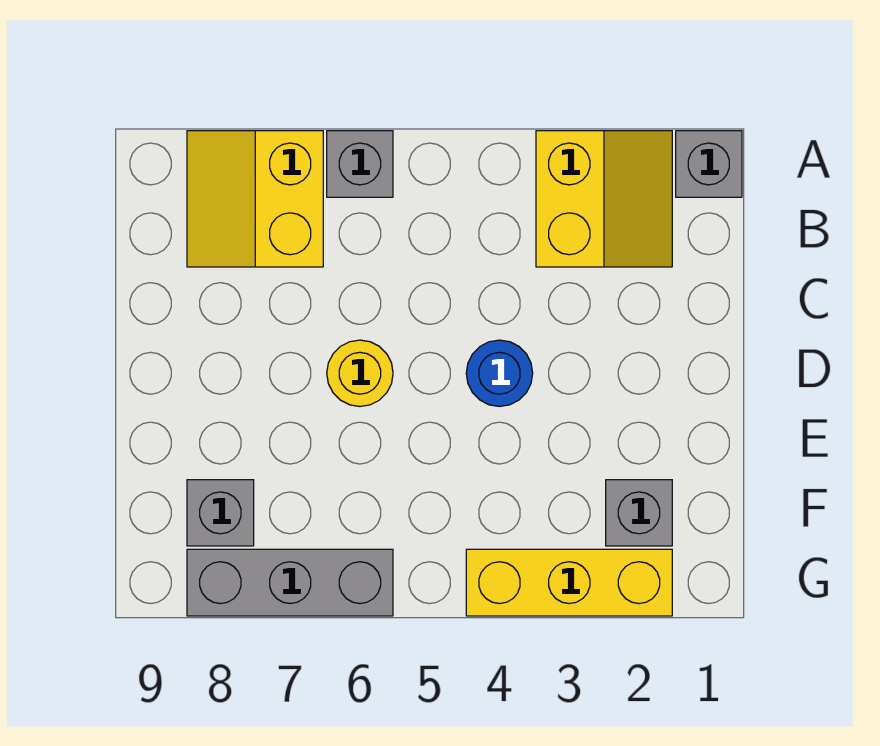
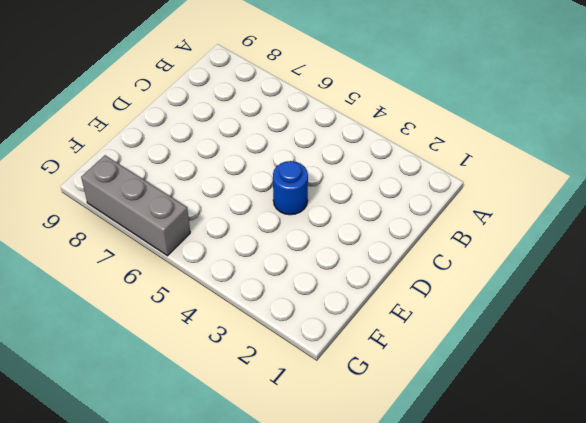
none -> grey brick A1 level 1
none -> yellow slope A2:B3 level 1 top 3

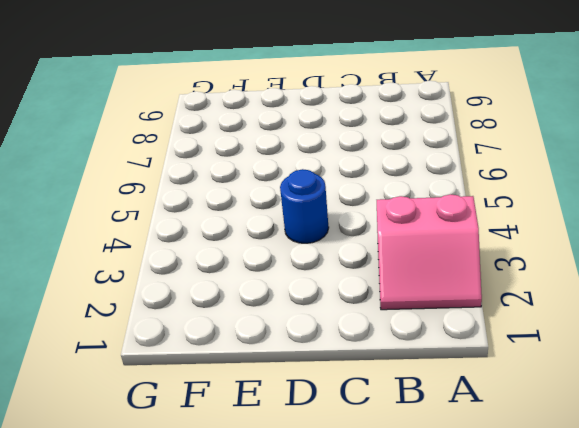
pink slope A2:B3 level 1 top 3 -> yellow slope A2:B3 level 1 top 3
none -> grey brick A1 level 1
none -> grey brick A6 level 1

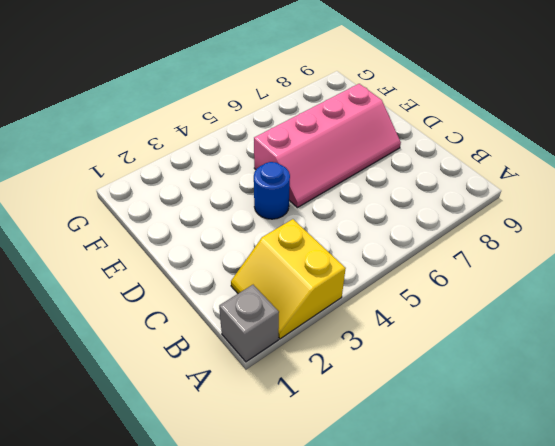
pink slope D5:E8 level 1 top E -> yellow round brick D6 level 1
none -> grey brick A6 level 1
none -> yellow slope A7:B8 level 1 top 7

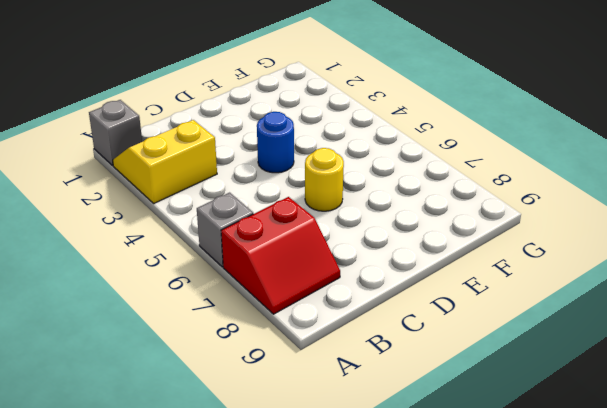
red slope A7:B8 level 1 top 7 -> yellow slope A7:B8 level 1 top 7
none -> grey brick F2 level 1
none -> grey brick F8 level 1

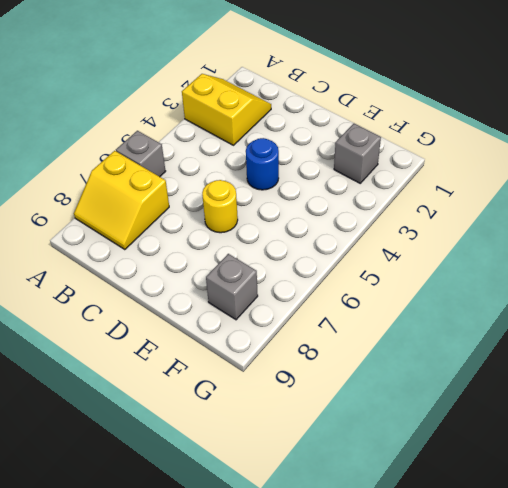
none -> grey brick A1 level 1
none -> yellow brick G2:G4 level 1

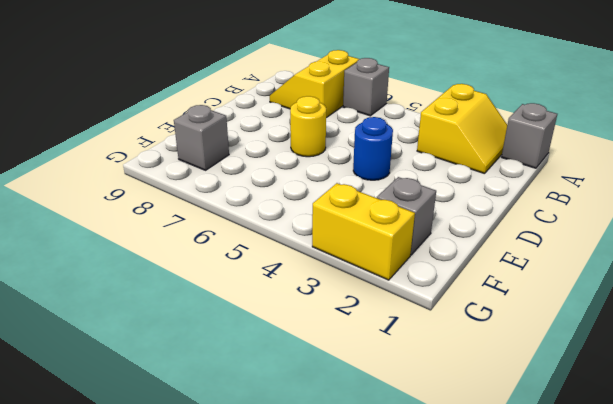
yellow brick G2:G3 level 1 -> yellow brick G2:G4 level 1
none -> grey brick G6:G8 level 1

